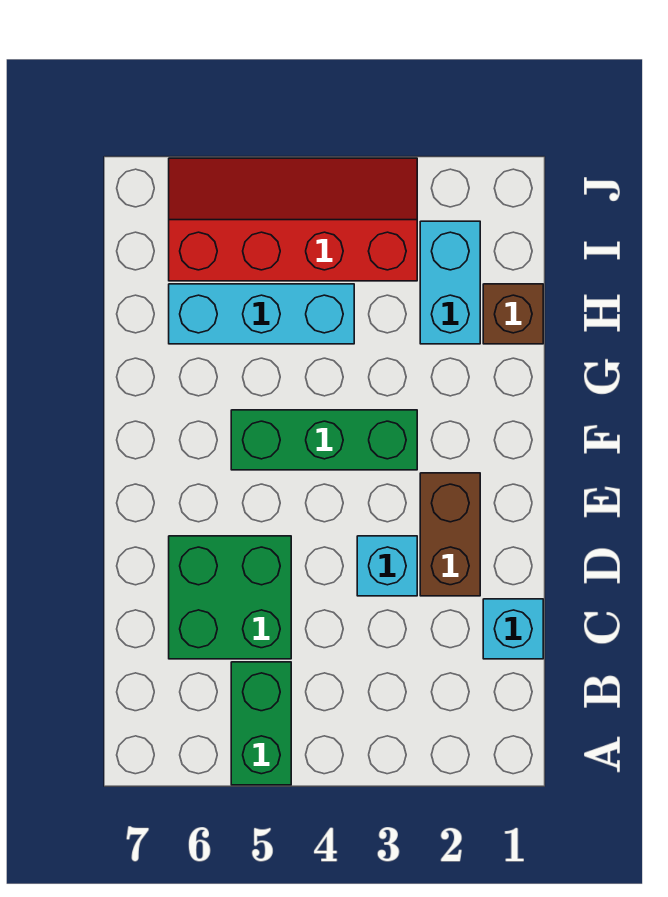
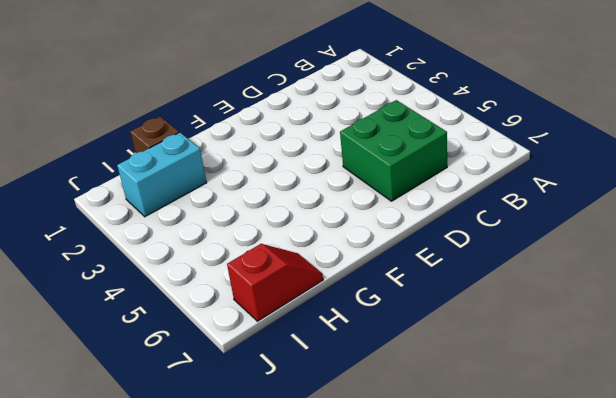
red slope H7:I7 level 1 top I -> none
none -> green brick A5:B5 level 1
none -> cyan brick C1 level 1

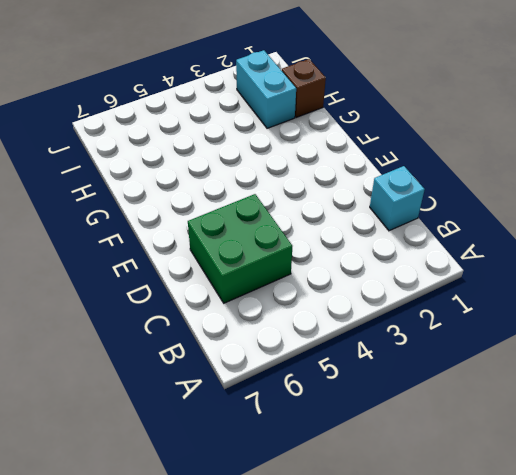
none -> green brick A5:B5 level 1
none -> brown brick D2:E2 level 1

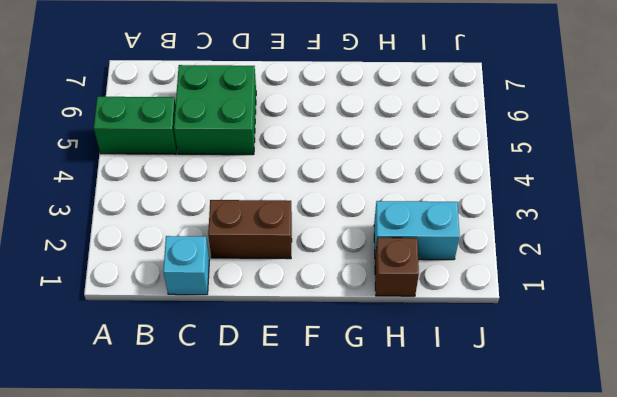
none -> cyan brick D3 level 1
none -> green brick F3:F5 level 1

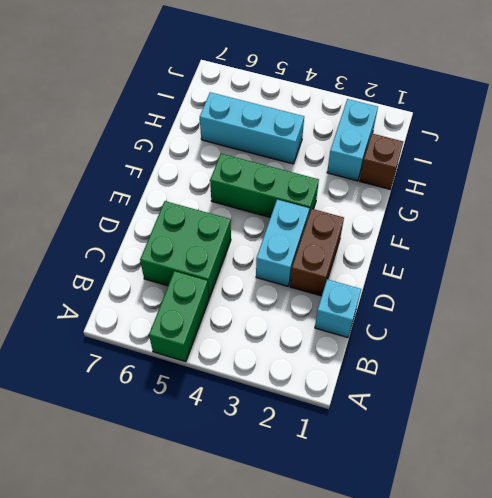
cyan brick D3:E3 level 1 -> cyan brick D3 level 1
none -> red slope I3:J6 level 1 top I

